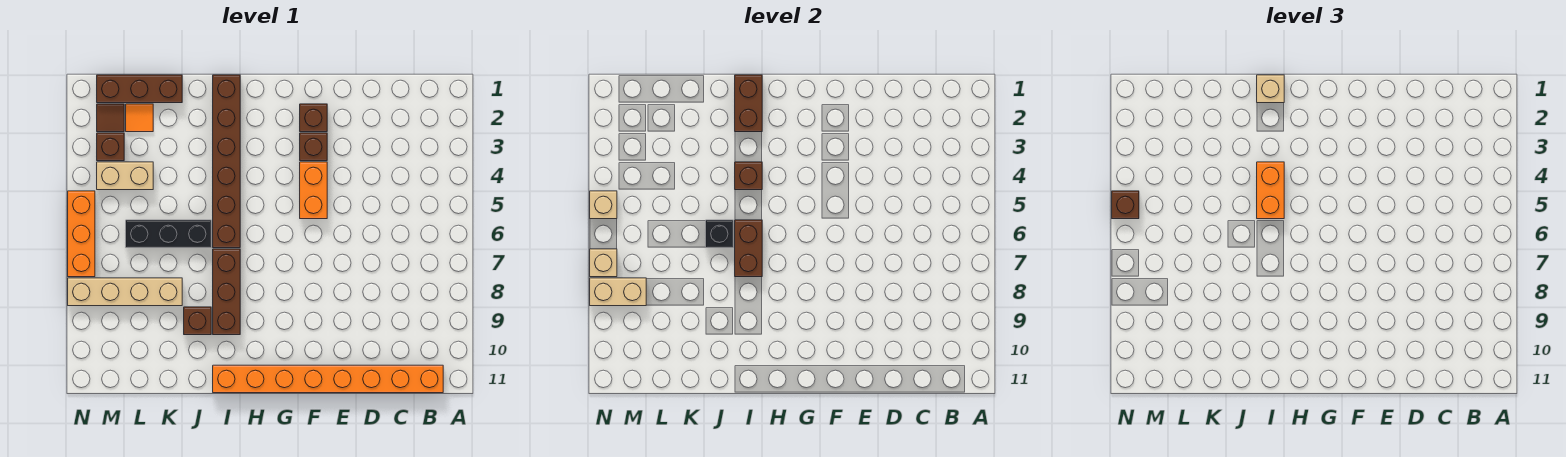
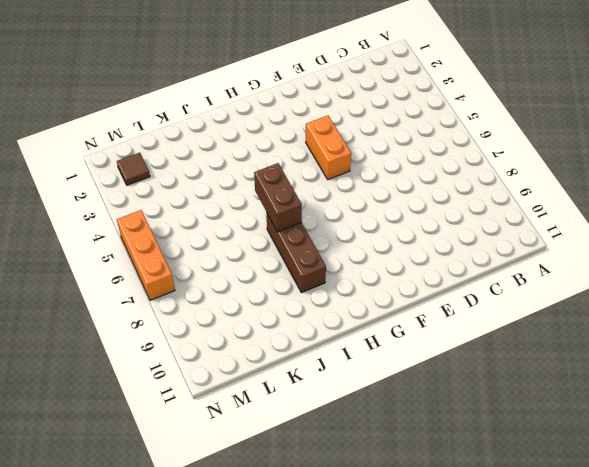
none -> orange brick B11:I11 level 1
none -> brown brick F2 level 1
none -> brown brick F3 level 1

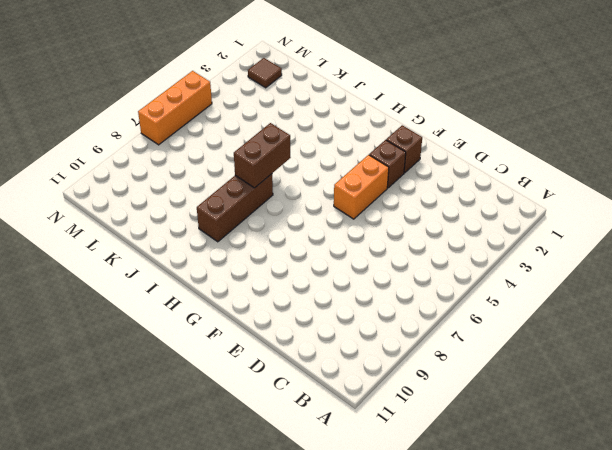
none -> orange brick B11:I11 level 1
none -> brown brick I1:I6 level 1
none -> black brick J6:L6 level 1

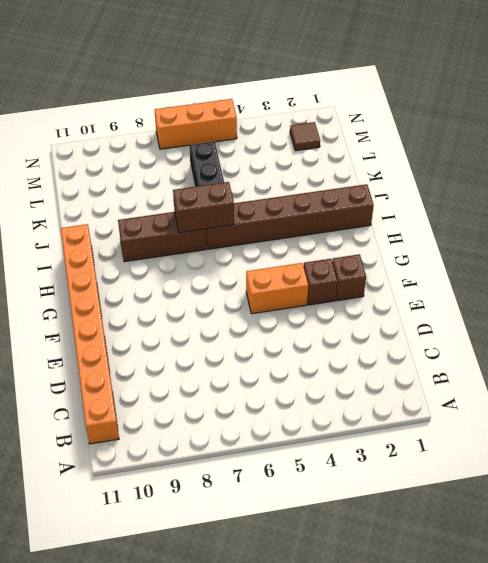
none -> brown brick J9 level 1
none -> brown brick K1:M1 level 1
none -> tan brick K8:N8 level 1

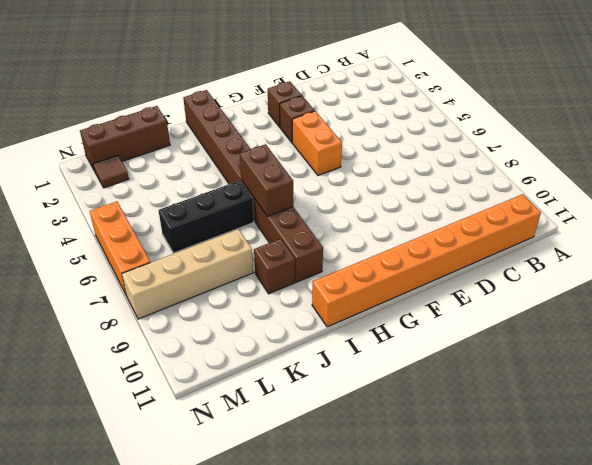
none -> orange tile L2 level 1
none -> tan brick L4:M4 level 1
none -> brown brick M3 level 1

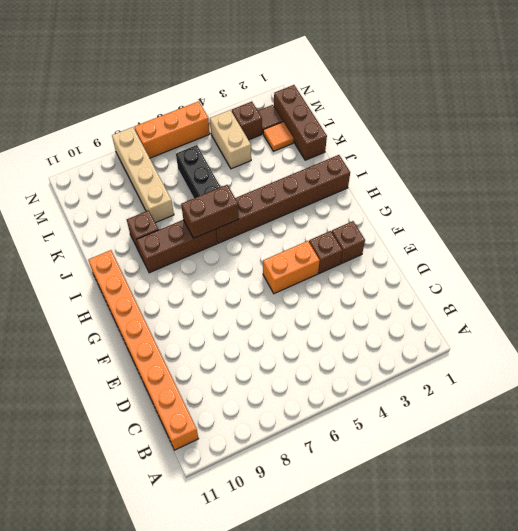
none -> brown brick I1:I2 level 2
none -> brown brick I4 level 2
none -> black brick J6 level 2

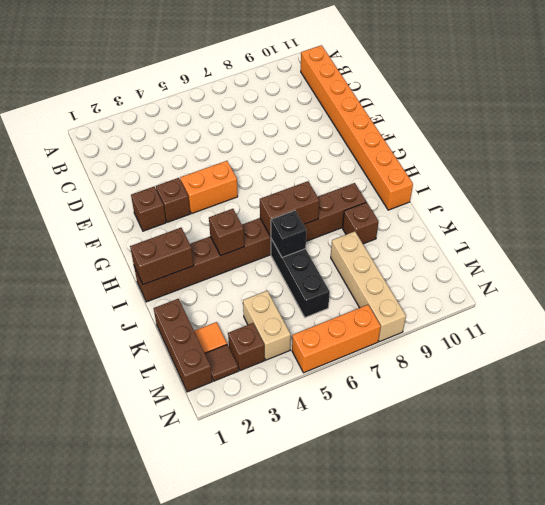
none -> tan brick M8:N8 level 2
none -> tan brick N5 level 2
none -> tan brick N7 level 2

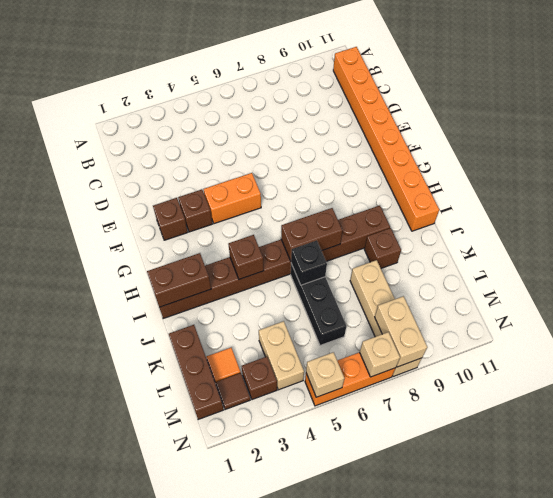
none -> tan brick I1 level 3
none -> orange brick I4:I5 level 3
none -> brown brick N5 level 3

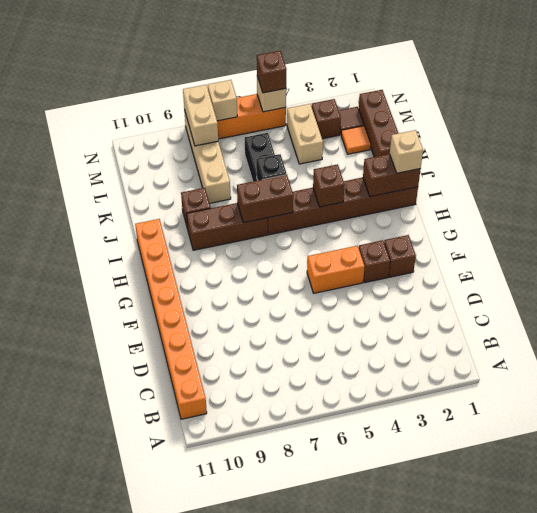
none -> orange brick I4:I5 level 3

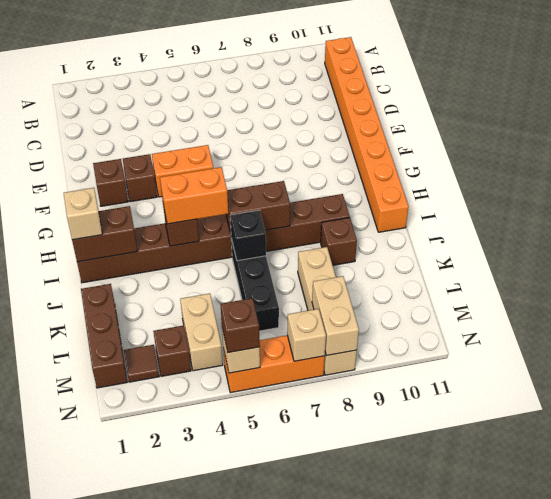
none -> orange tile L2 level 1

